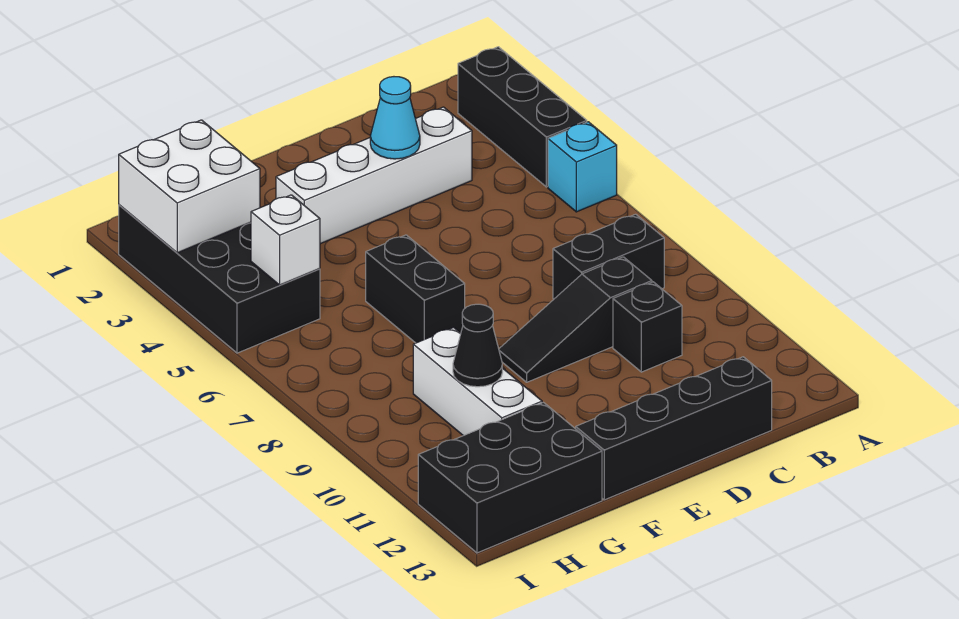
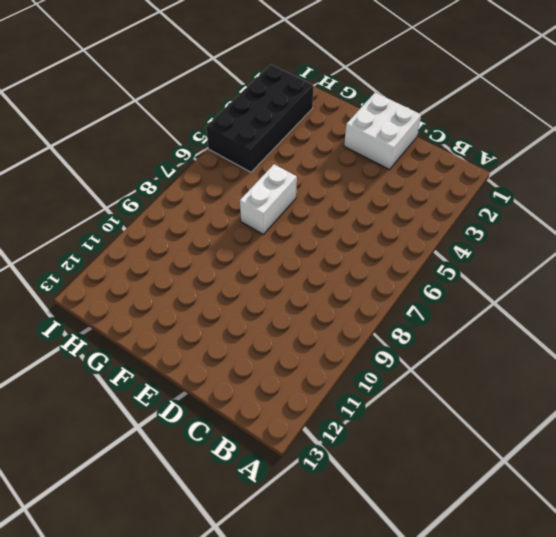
white brick D1:E2 level 1 -> white brick H2:I3 level 2
white brick F6:F7 level 1 -> black brick F6:F7 level 1
none -> black brick A2:A4 level 1
none -> cyan brick A5 level 1
none -> black brick B8:C8 level 1

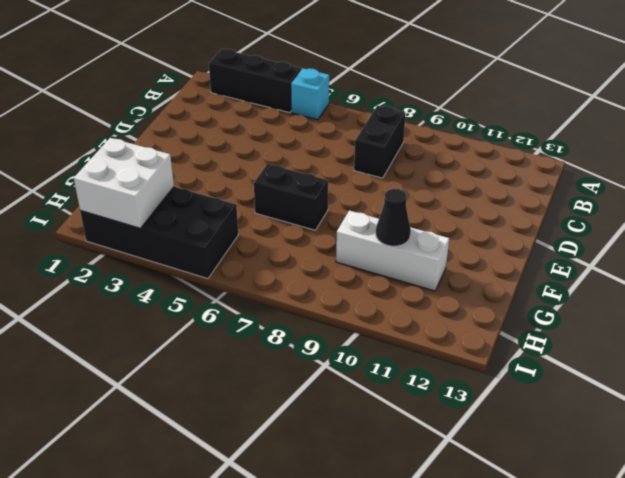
none -> white brick C3:F3 level 1
none -> black slope C9:E9 level 1 top C
none -> black brick C10 level 1

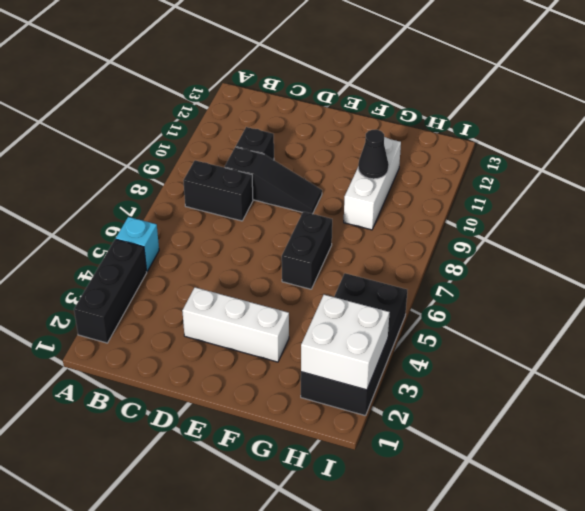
white brick D3:F3 level 1 -> white brick C3:F3 level 1
none -> black brick C13:F13 level 1
none -> black brick G12:I13 level 1
none -> cyan cone D3 level 2

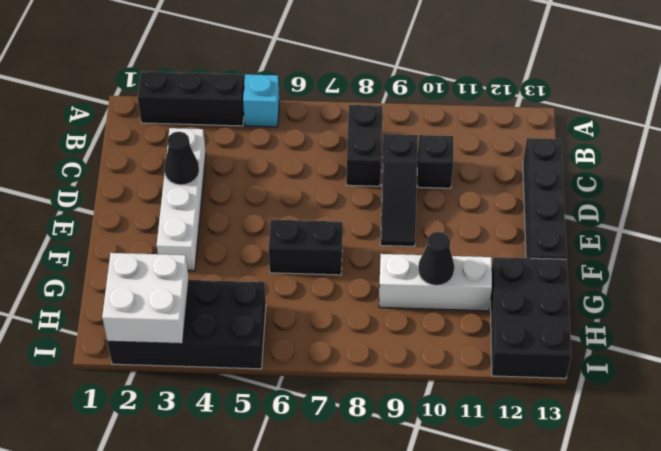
black cone D3 level 2 -> cyan cone D3 level 2
none -> white brick H5 level 2

